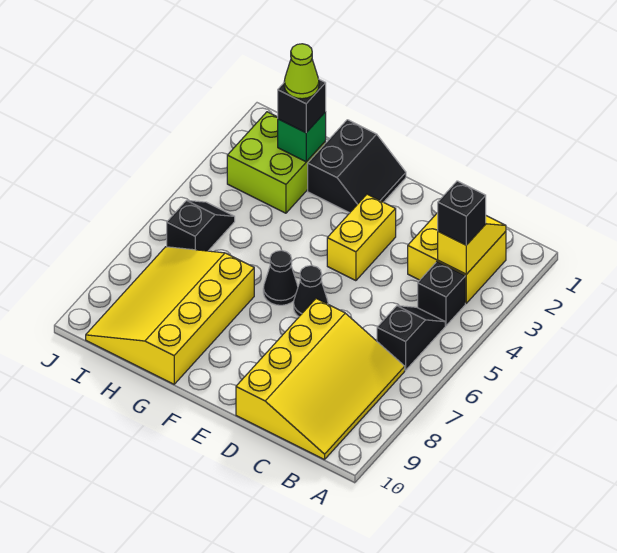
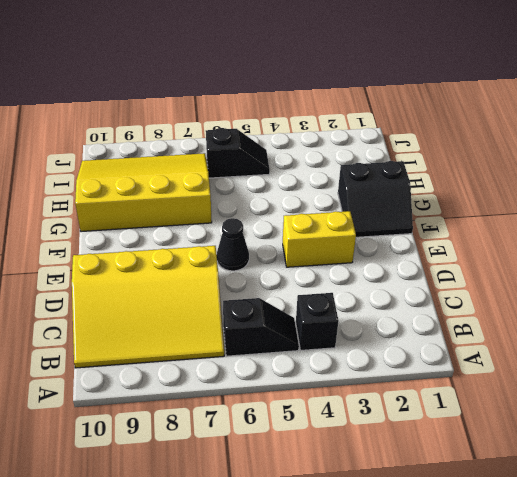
none -> yellow brick B2:C3 level 1
none -> black cone F6 level 1
none -> lime brick H2:I3 level 1

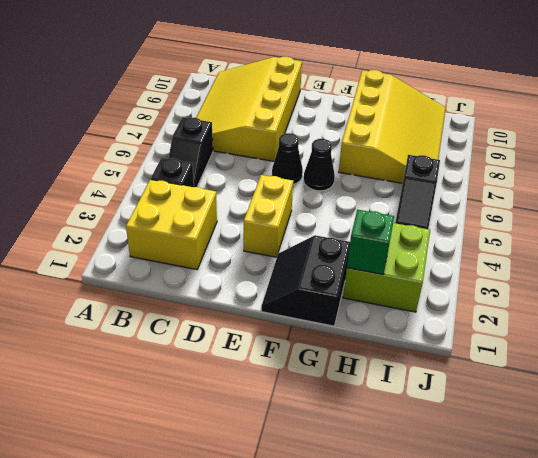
none -> yellow slope B2:B3 level 2 top 3
none -> black brick B3 level 3
none -> black brick H2 level 3

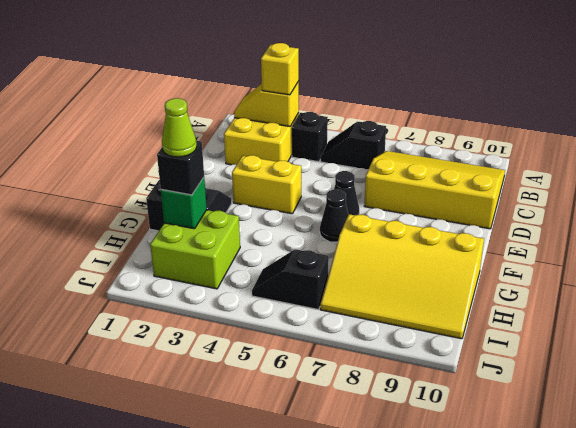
yellow brick B3 level 3 -> black brick B3 level 3

